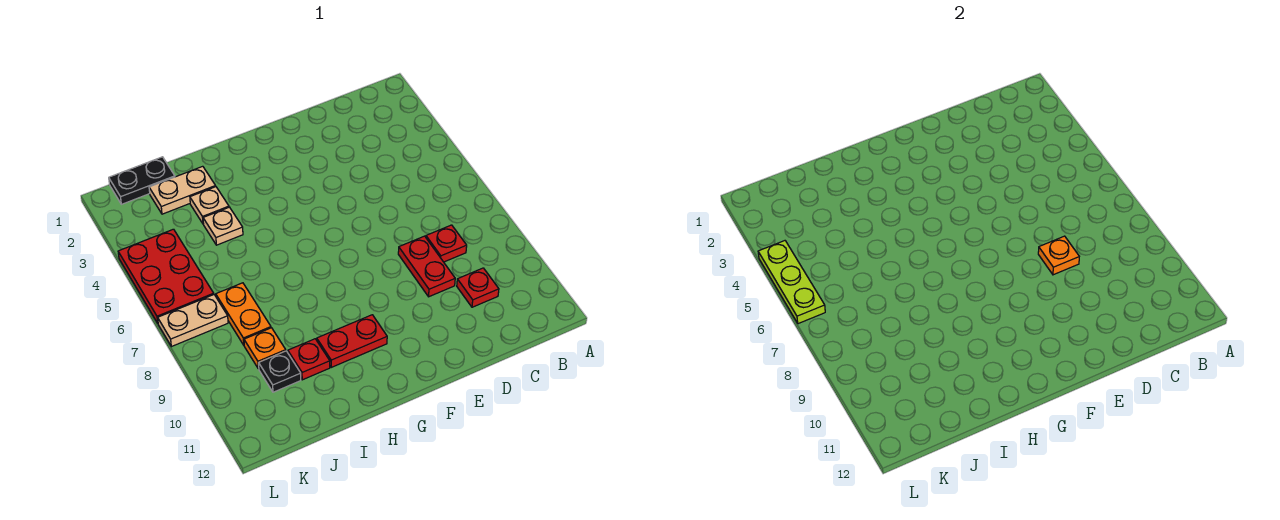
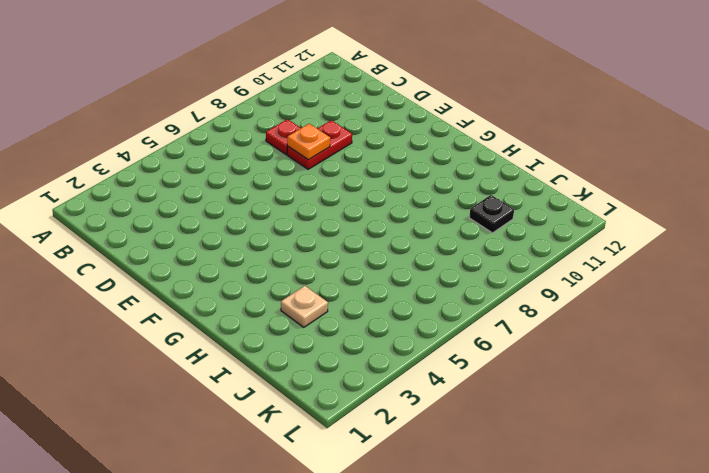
none -> red plate C10 level 1
none -> red plate G10:H10 level 1
none -> tan plate I2:J2 level 1

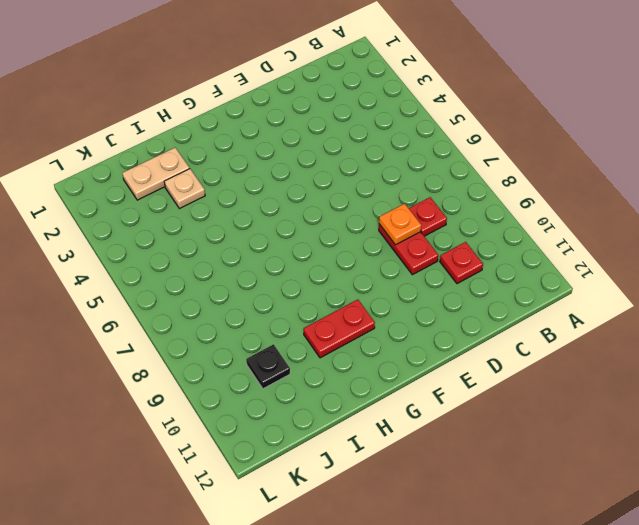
none -> tan plate I4 level 1
none -> red plate I10 level 1
none -> black plate J1:K1 level 1

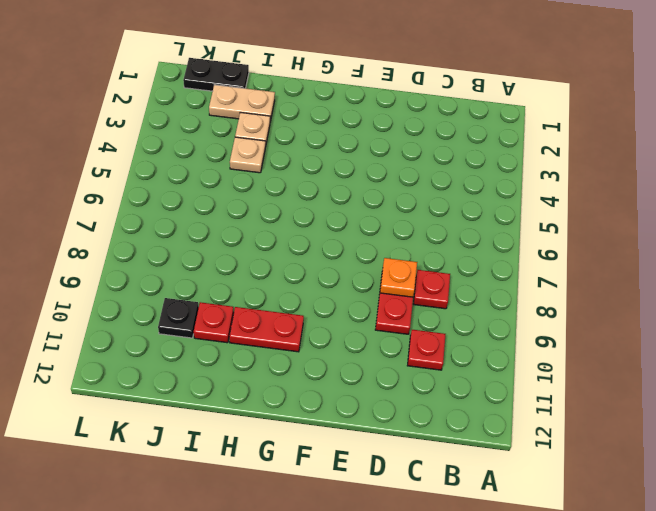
none -> orange plate J7:J8 level 1
none -> orange plate J9 level 1
none -> red plate K4:L6 level 1

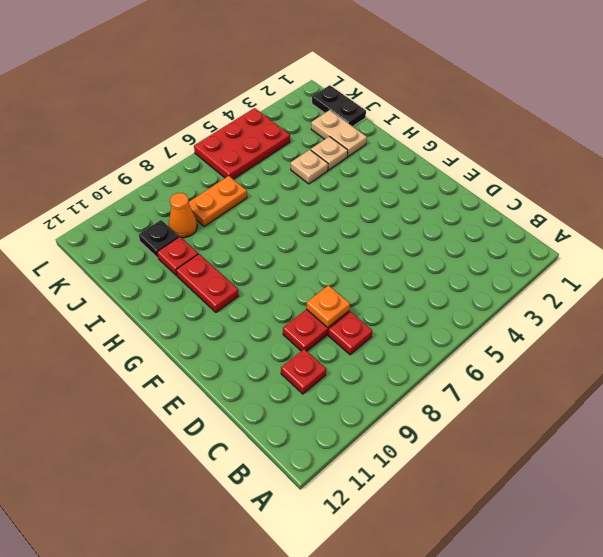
orange cone J9 level 1 -> orange plate J9 level 1
none -> tan plate K7:L7 level 1
none -> lime plate L4:L6 level 2

